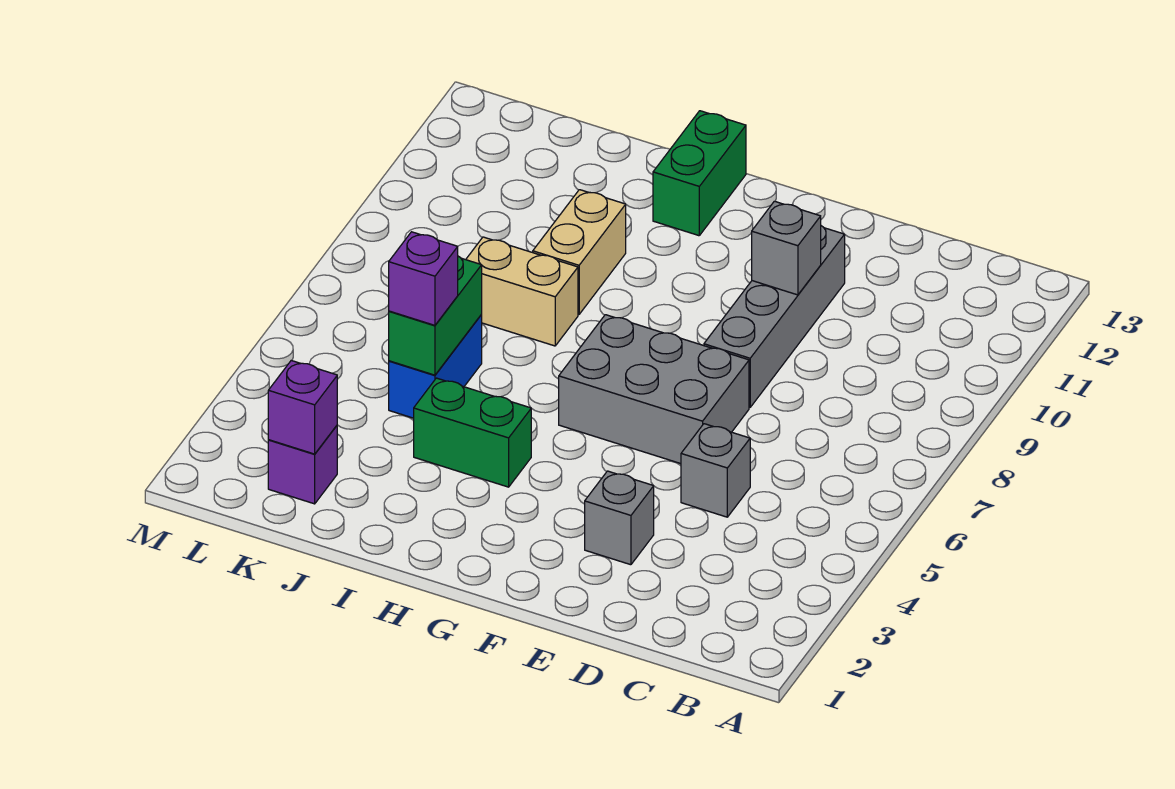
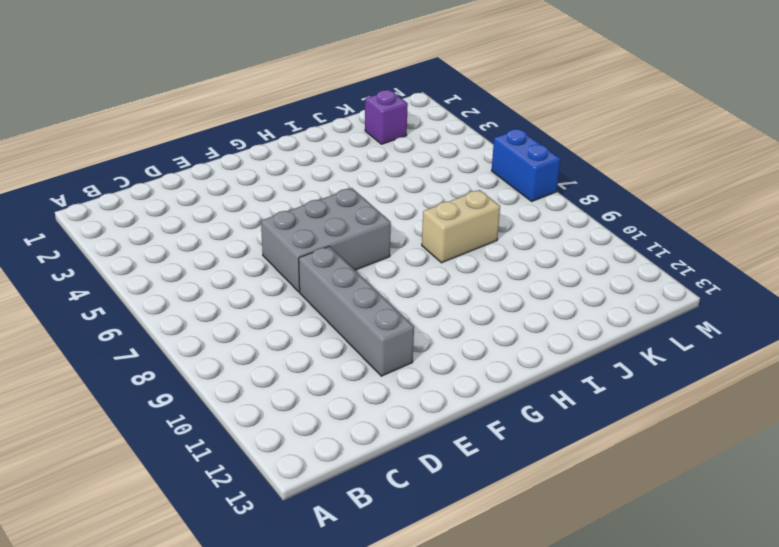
blue brick M6:M7 level 1 -> blue brick J5:J6 level 1
none -> grey brick D5 level 1
none -> grey brick E3 level 1
none -> green brick H4:I4 level 1

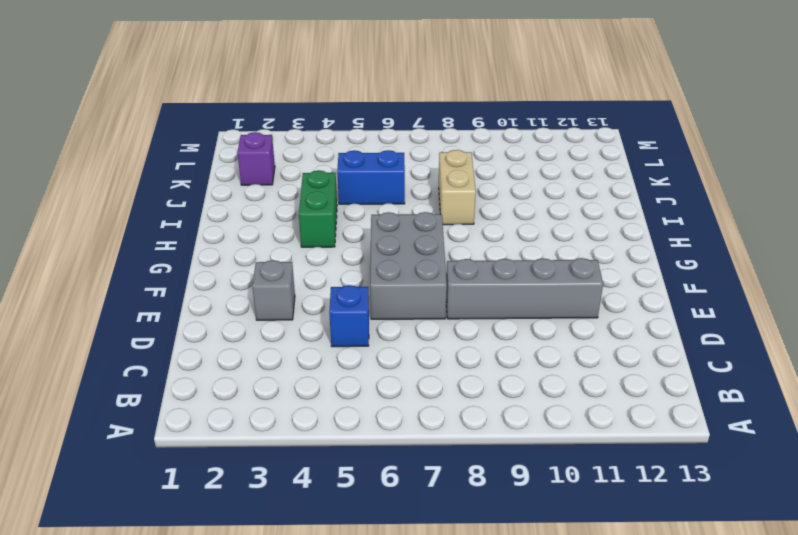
blue brick D5 level 1 -> grey brick D5 level 1
none -> green brick H12:H13 level 1
none -> tan brick I9:I10 level 1
none -> grey brick E10 level 2

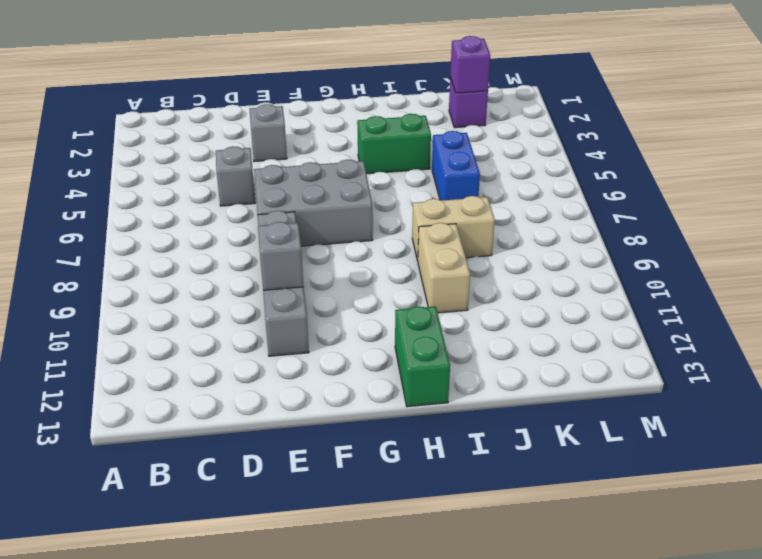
none -> green brick J5:J6 level 2
none -> purple brick J5 level 3

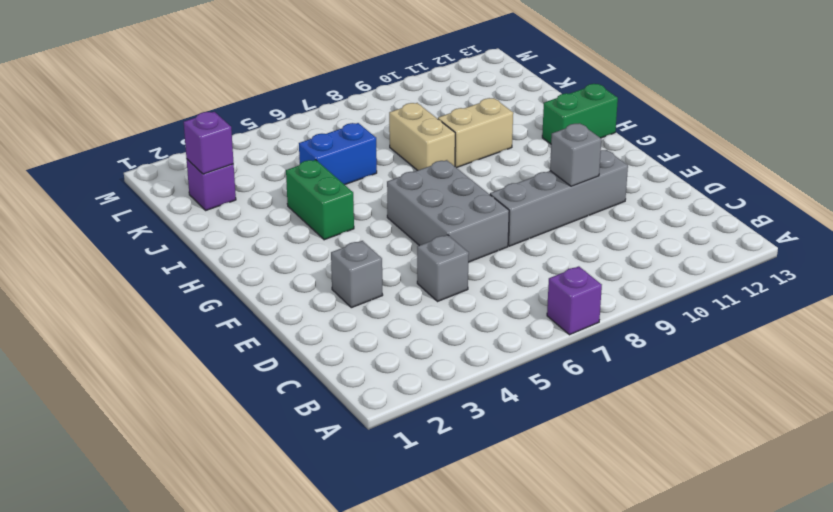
purple brick A7 level 1 -> purple brick J5 level 3
none -> green brick J5:J6 level 2

